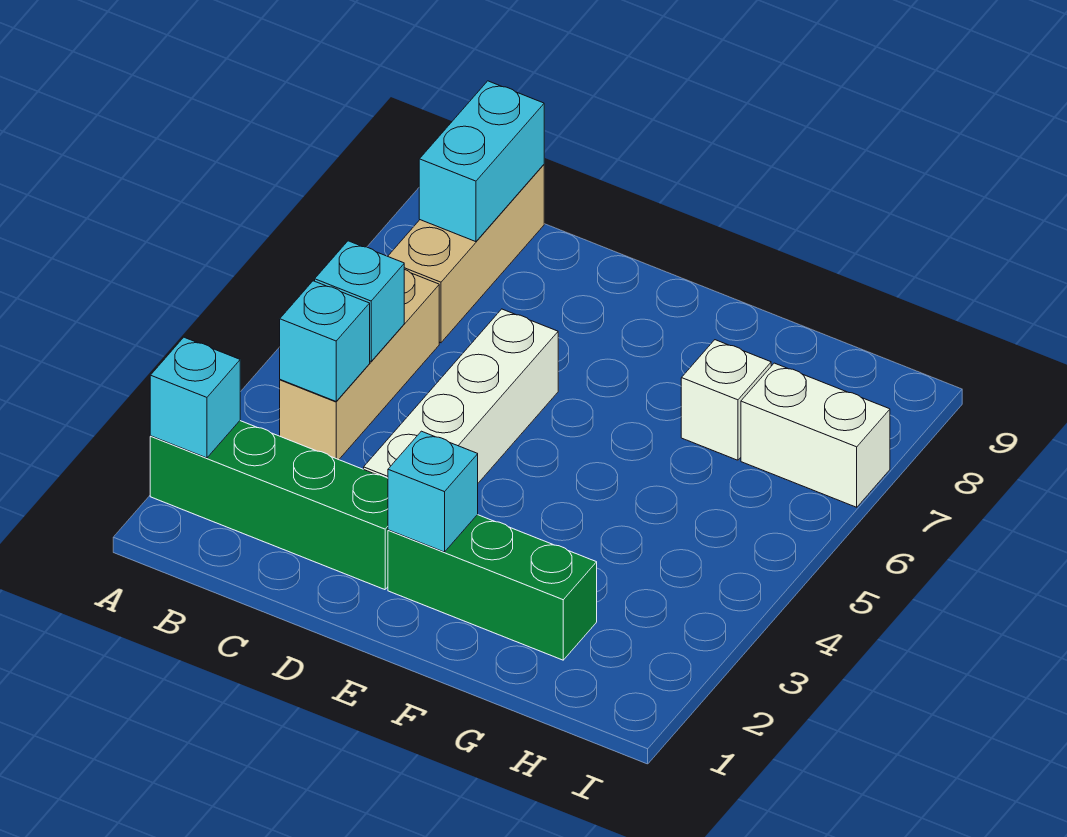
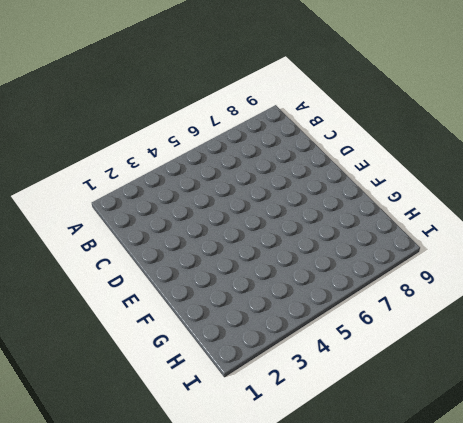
none -> green brick A2:D2 level 1
none -> tan brick B4:B6 level 1
none -> tan brick B7:B9 level 1

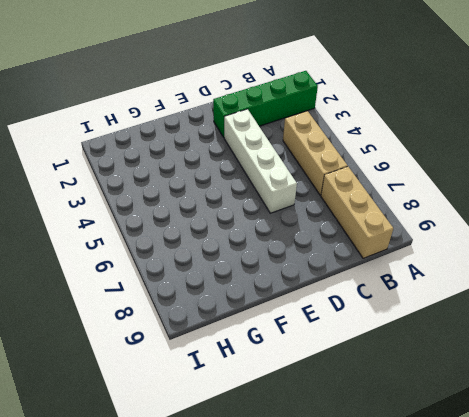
none -> green brick E2:G2 level 1
none -> white brick G7 level 1
none -> white brick H7:I7 level 1

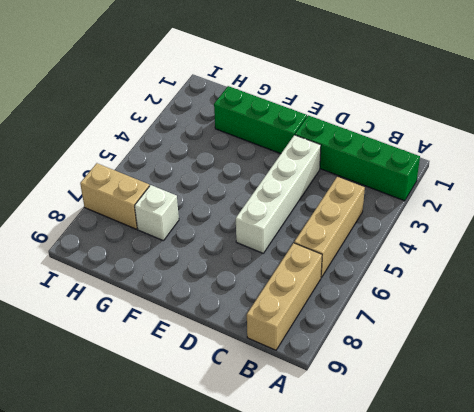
tan brick H7:I7 level 1 -> white brick H7:I7 level 1
none -> cyan brick A2 level 2
none -> cyan brick B4 level 2
none -> cyan brick B5 level 2

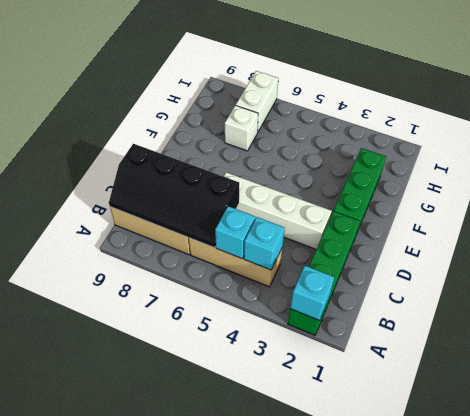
black slope B6:C9 level 2 top C -> cyan brick B8:B9 level 2
none -> cyan brick E2 level 2

